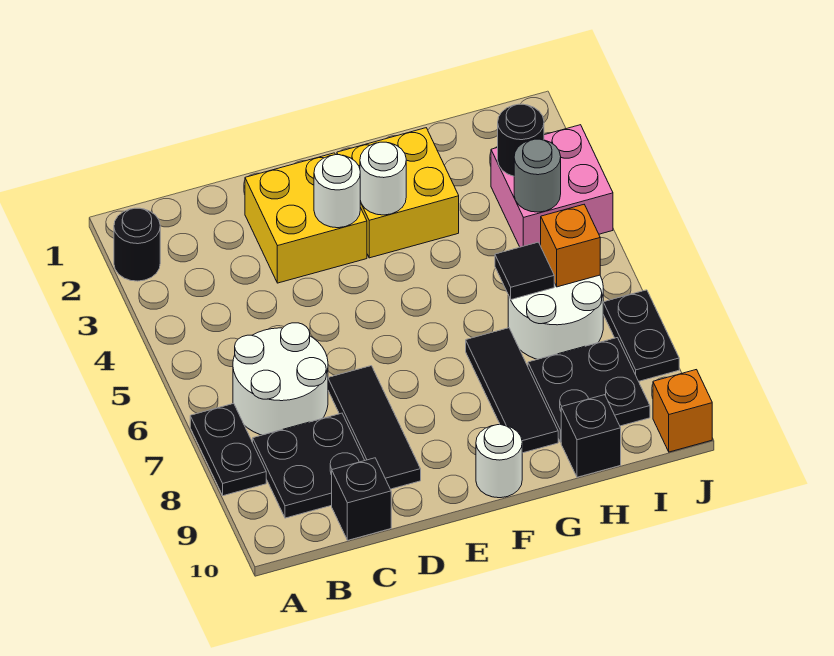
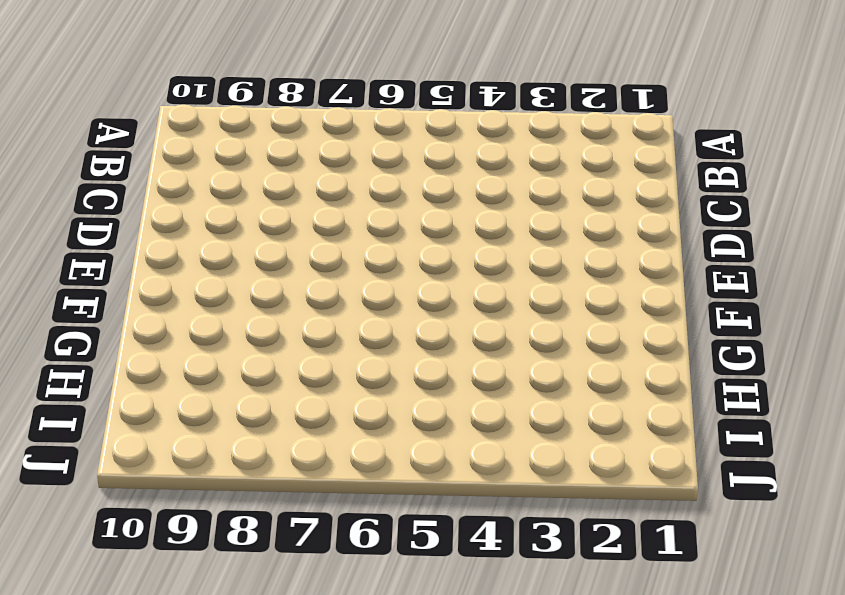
none -> black round brick A2 level 1
none -> black plate A7:A8 level 1
none -> white round brick B6:C7 level 1

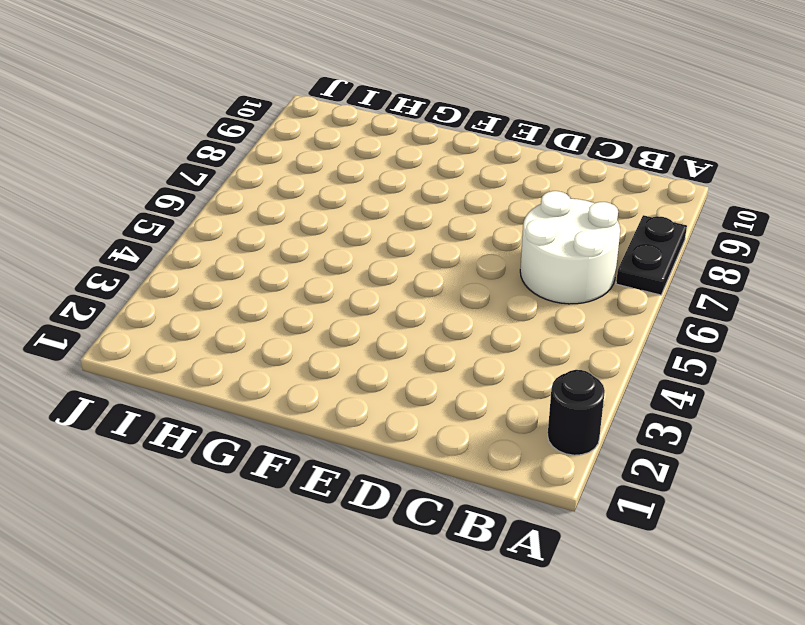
none -> black plate B8:C9 level 1
none -> black brick C10 level 1
none -> yellow brick D2:E3 level 1

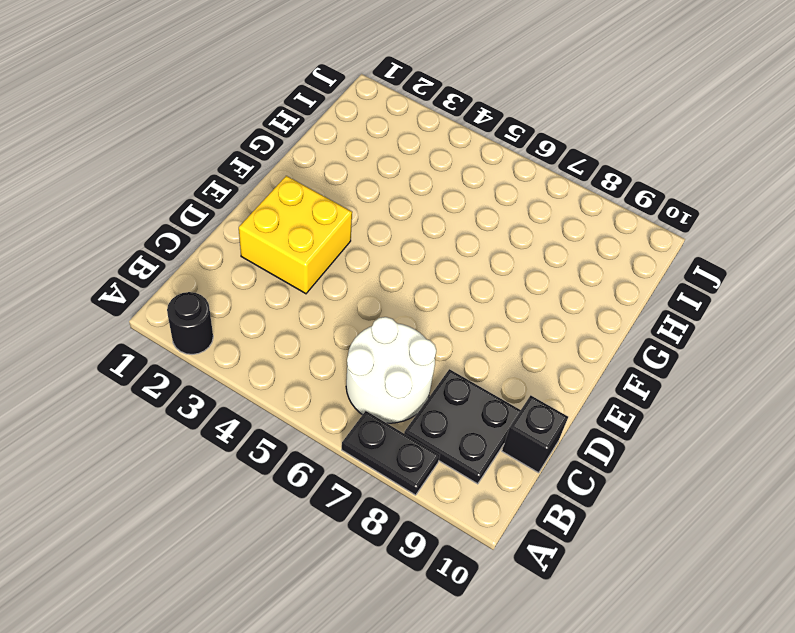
none -> black tile D7:D9 level 1
none -> yellow brick F2:G3 level 1
none -> white round brick F10 level 1

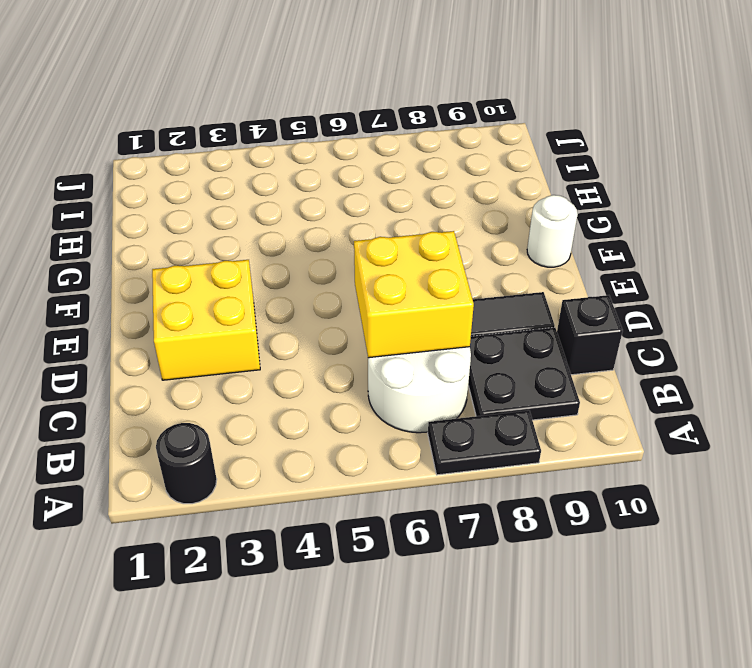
yellow brick C6:D7 level 2 -> yellow brick F2:G3 level 1
none -> black tile G7:G9 level 1
none -> white round brick H6:I7 level 1
none -> black plate H8:I9 level 1

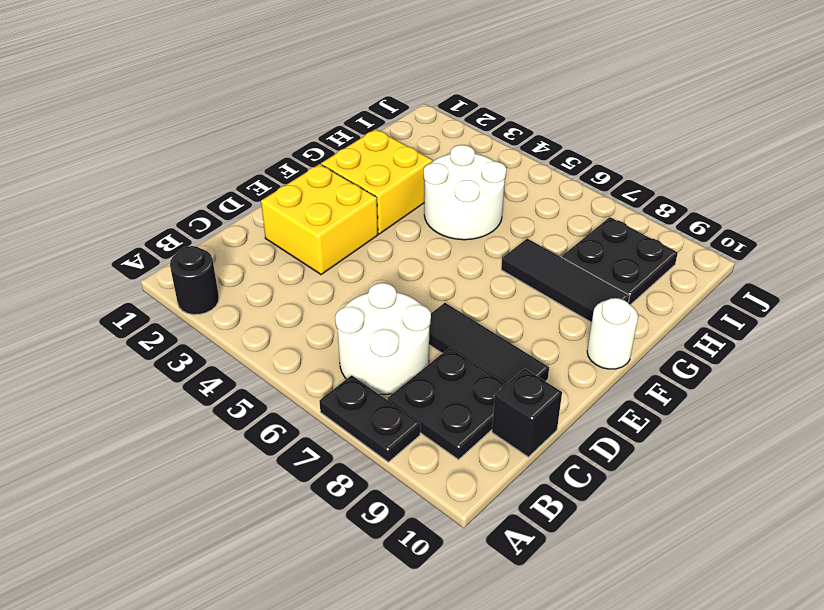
white round brick G4:H5 level 1 -> white round brick H6:I7 level 1
none -> black brick H10 level 1
none -> pink brick I3:J4 level 1
none -> black plate J7:J8 level 1

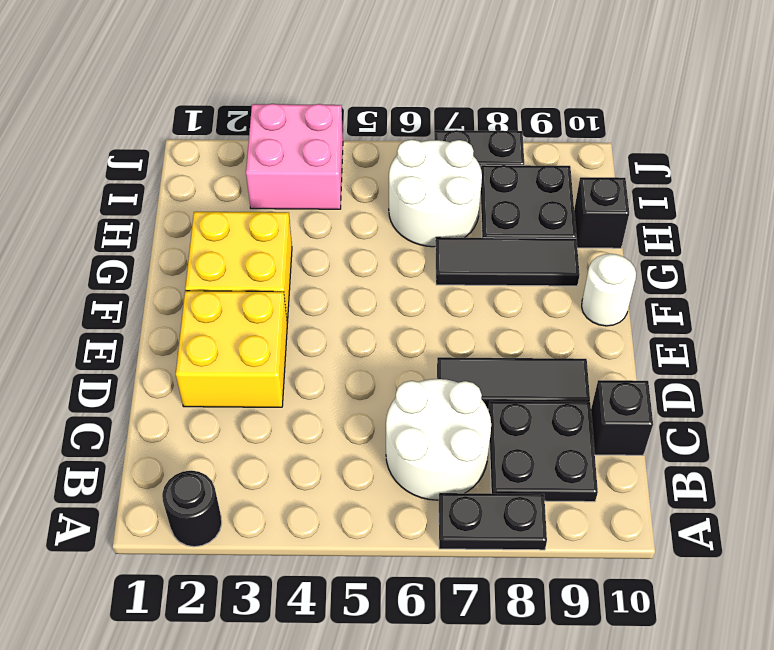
none -> orange brick J10 level 1
none -> white round brick E3 level 2
none -> white round brick F3 level 2

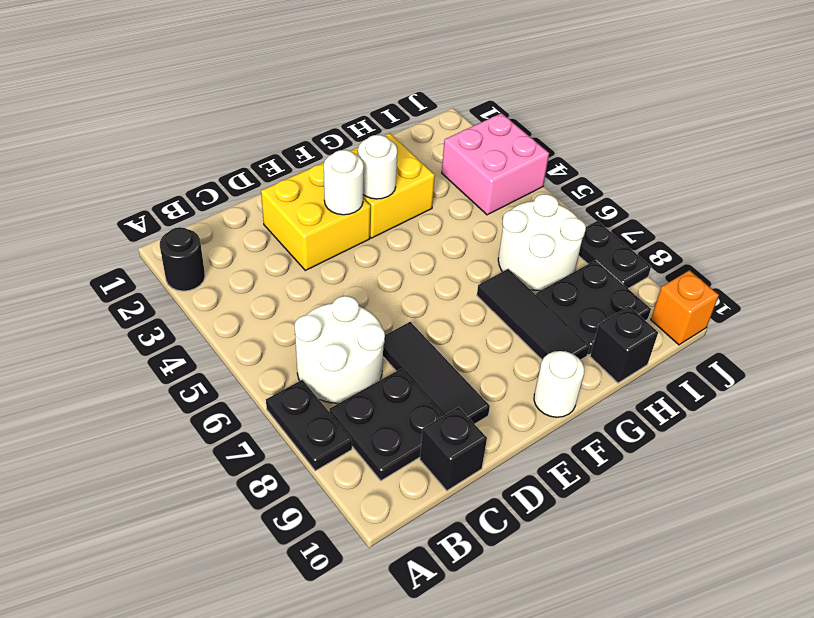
none -> black tile H6 level 2
none -> black round brick I3 level 2
none -> grey round brick I4 level 2

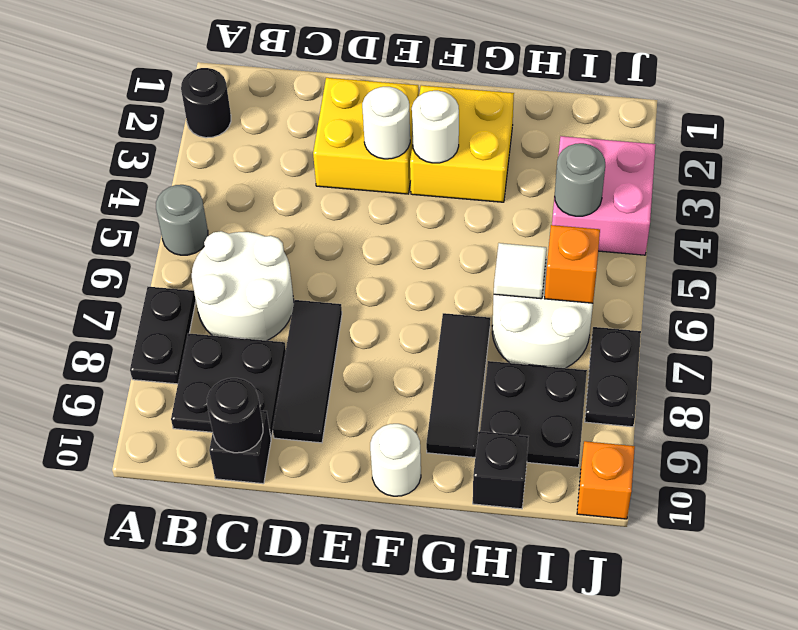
grey round brick A5 level 1 -> none
black round brick C10 level 2 -> black round brick I3 level 2
white tile H6 level 2 -> black tile H6 level 2

